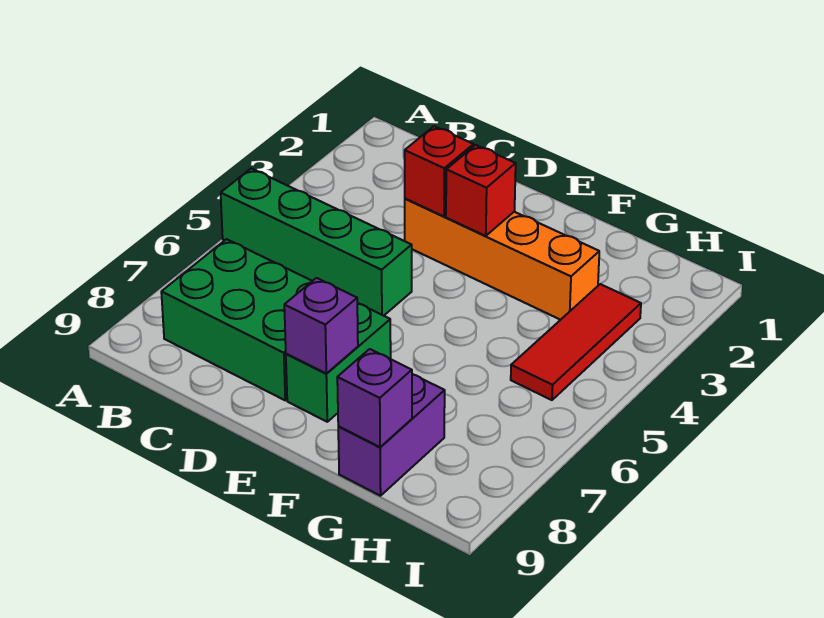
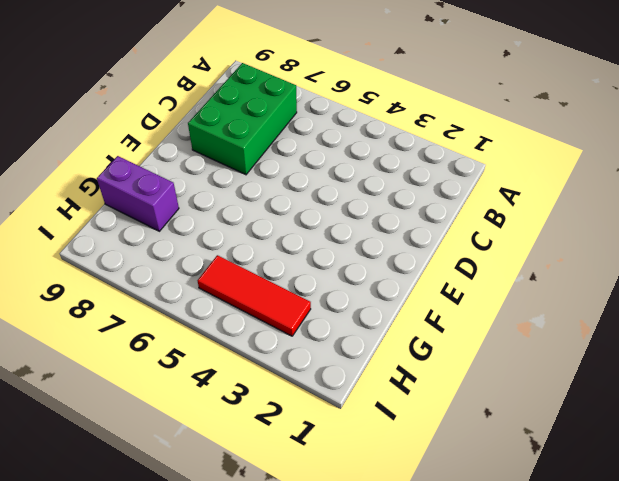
none -> green brick A5:D5 level 1
none -> orange brick D3:G3 level 1

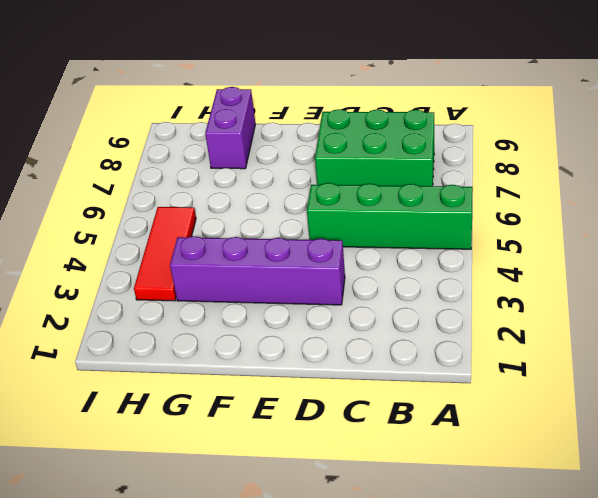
purple brick D3:G3 level 1 -> orange brick D3:G3 level 1
none -> green brick E7:E8 level 1
none -> red brick D3 level 2

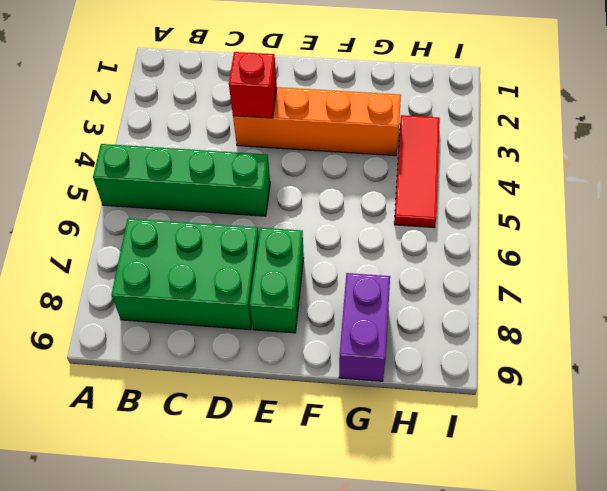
none -> red brick E3 level 2
none -> purple brick E8 level 2

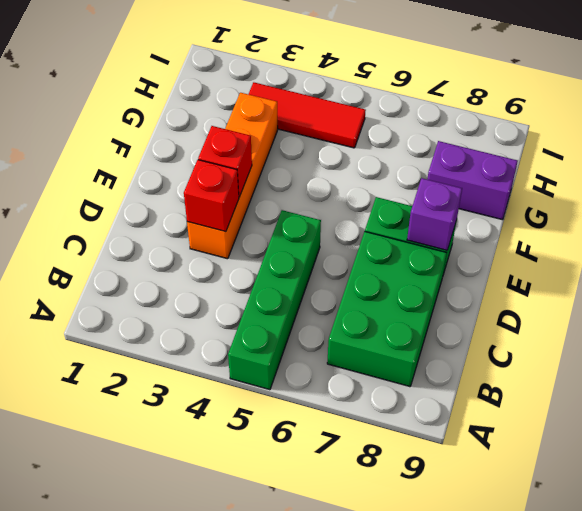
none -> purple brick G9 level 2

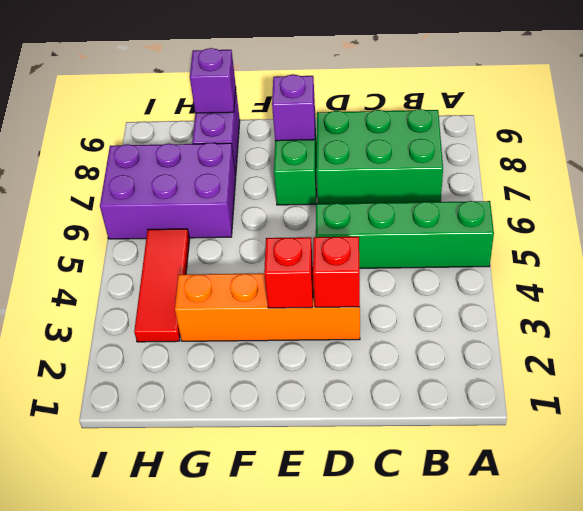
purple brick G6:I7 level 1 -> none

